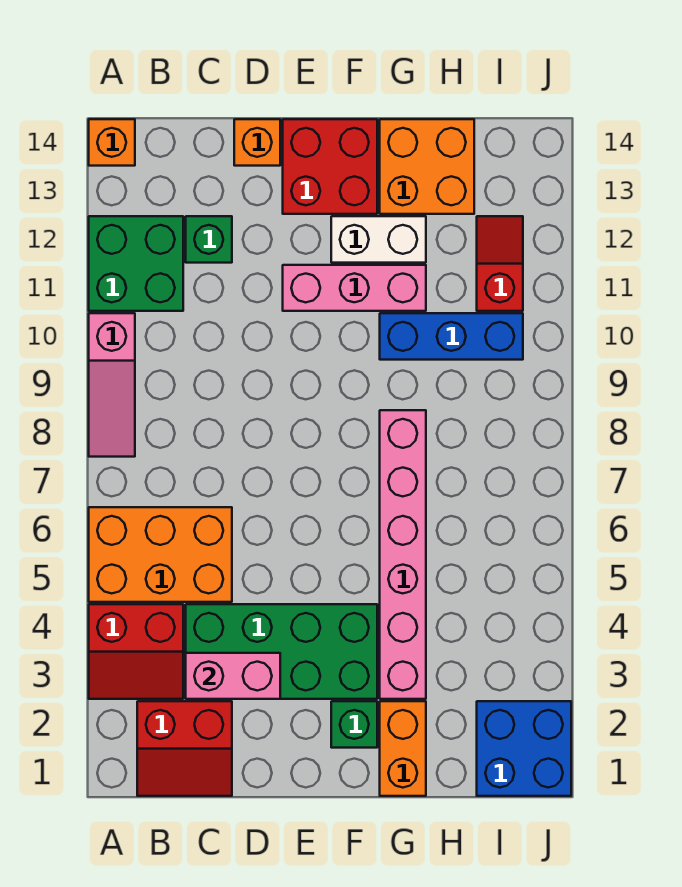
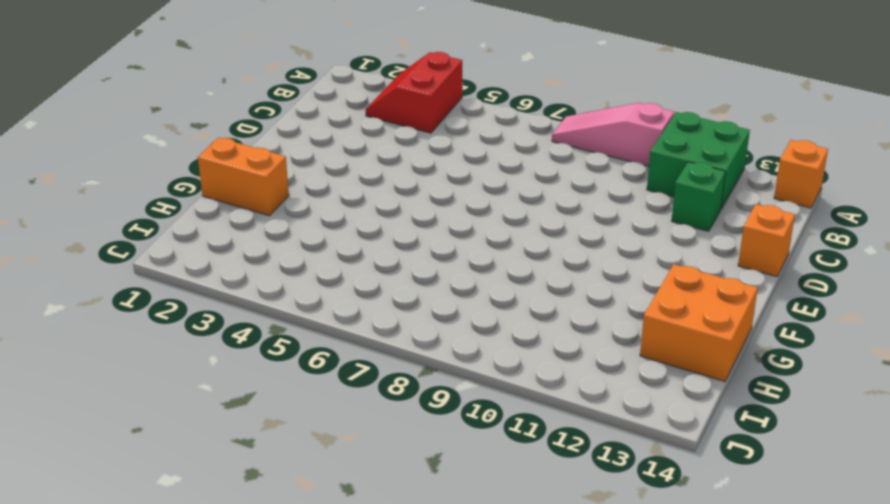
none -> orange brick A5:C6 level 1
none -> red slope B1:C2 level 1 top 2
none -> green brick C3:F4 level 1

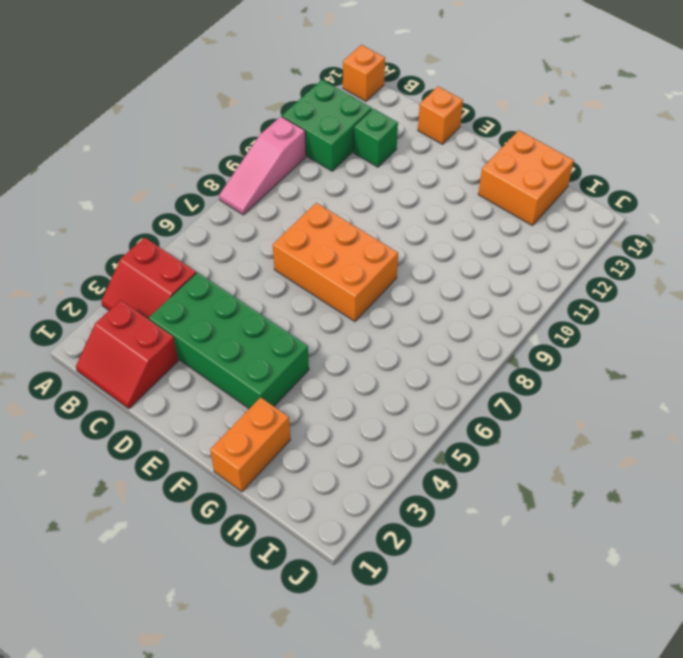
orange brick D7:F8 level 1 -> orange brick A5:C6 level 1
none -> pink brick E11:G11 level 1
none -> red brick E13:F14 level 1
none -> green brick F2 level 1

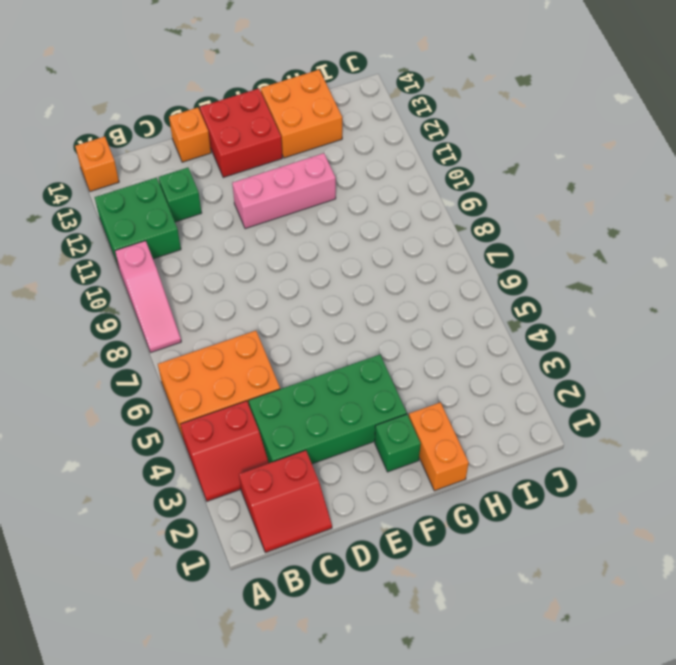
none -> white brick F12:G12 level 1
none -> pink brick G3:G8 level 1
none -> blue brick G10:I10 level 1

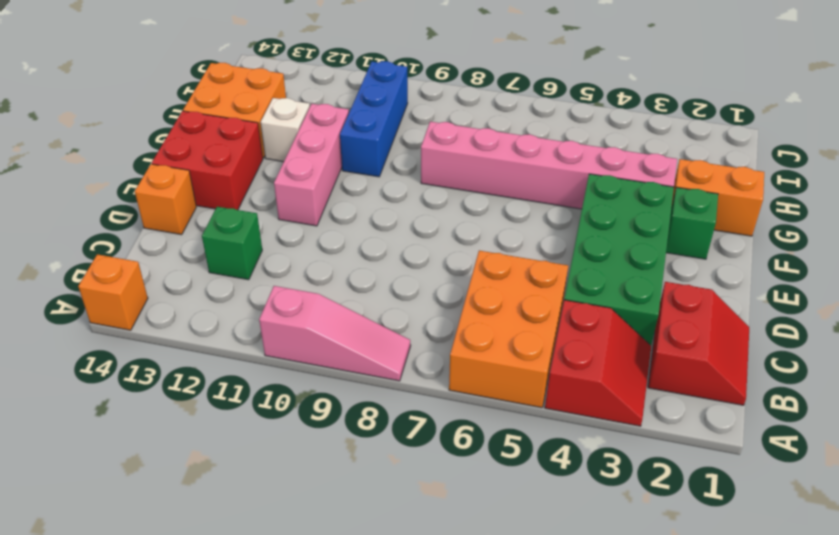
white brick G12 level 1 -> white brick F12:G12 level 1
none -> green brick A11:B12 level 1
none -> blue brick I1:J2 level 1
none -> red slope I11:I12 level 1 top 11

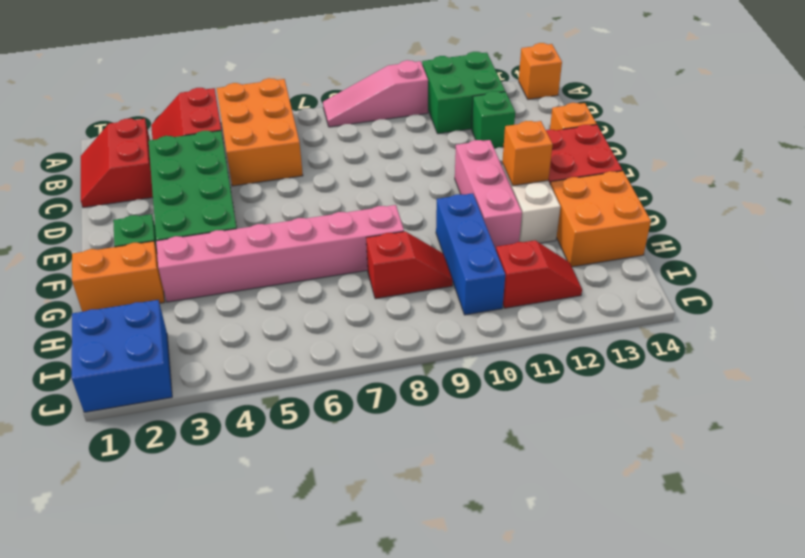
orange brick F12 level 2 -> none
red slope H8:H9 level 1 top 8 -> none
none -> pink brick C3:D3 level 2

